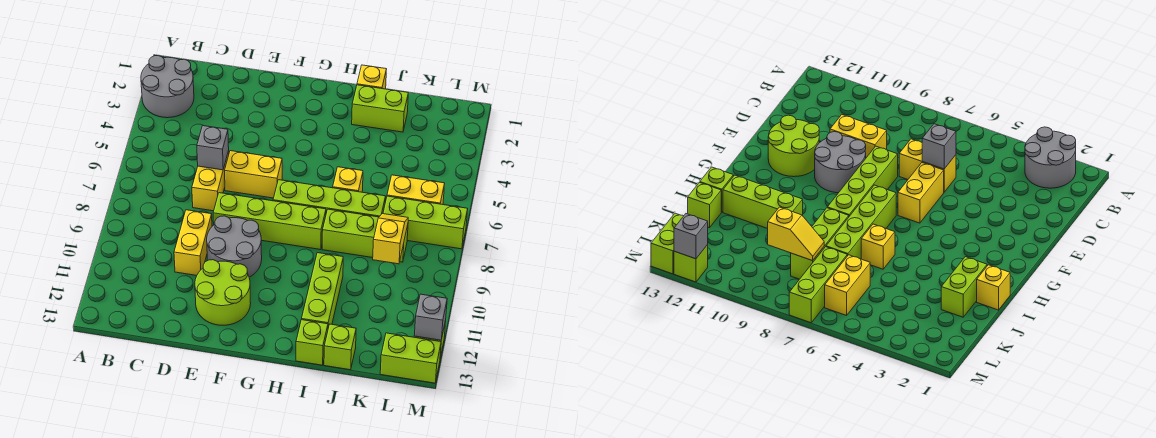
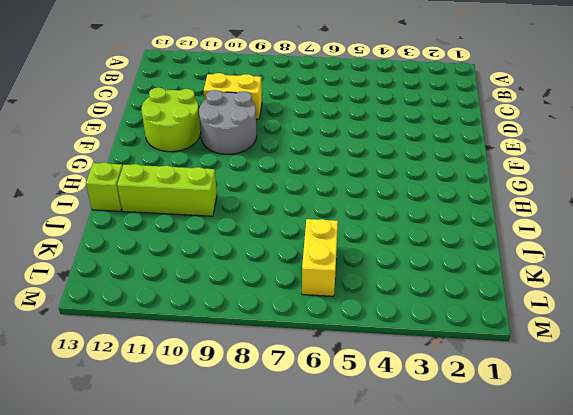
none -> grey round brick A2:B3 level 1
none -> yellow brick D6:D7 level 1
none -> yellow brick E6:F6 level 1

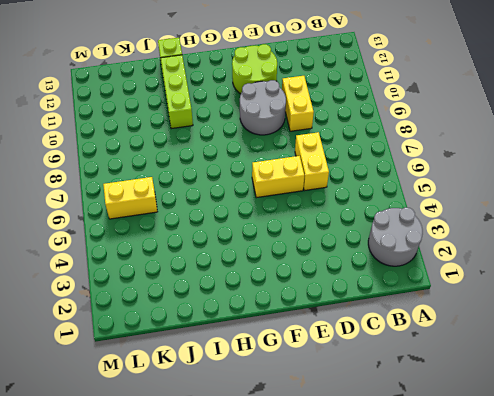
none -> lime brick E8:H8 level 1
none -> lime brick G7:J7 level 1
none -> yellow brick I1 level 1

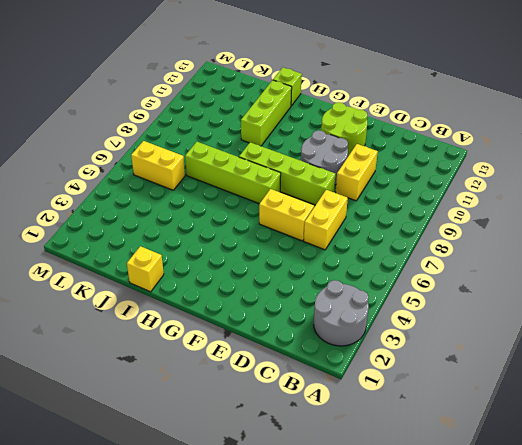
none -> lime brick I2:J2 level 1
none -> yellow brick I6 level 1
none -> lime brick I8:K8 level 1

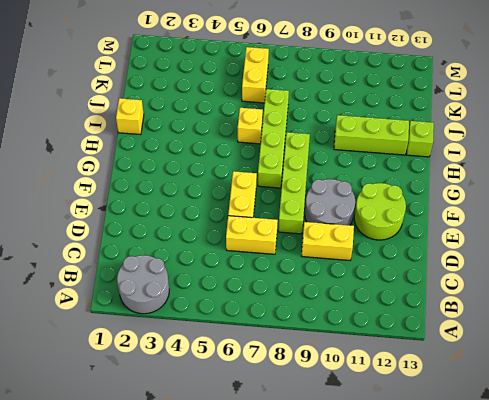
none -> lime brick I2:J2 level 1
none -> lime brick I8:K8 level 1
none -> lime brick J13 level 1

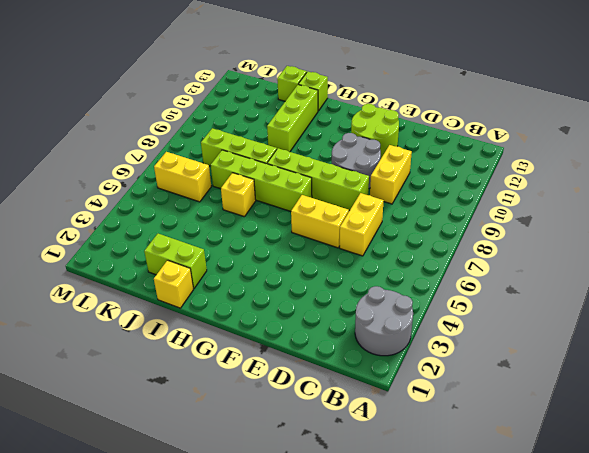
none -> lime brick K7:M7 level 1
none -> lime brick L13:M13 level 1
none -> lime brick M12 level 1

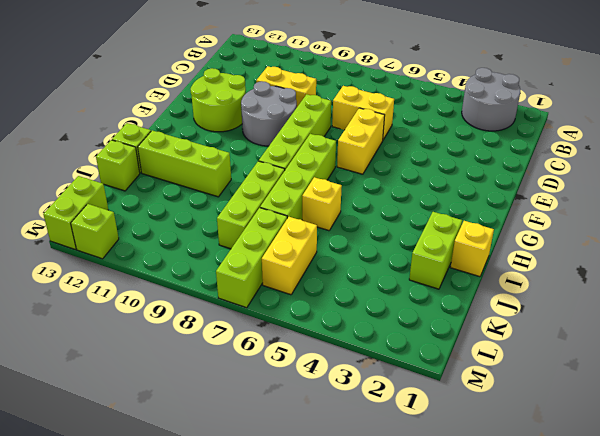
none -> grey brick D6 level 2
none -> yellow slope K8:K9 level 2 top 9
none -> grey brick M12 level 2

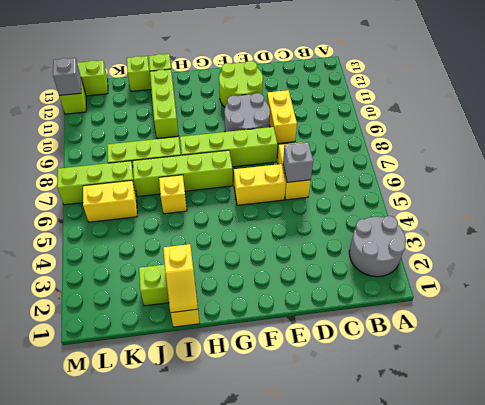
yellow slope I1:I2 level 2 top 2 -> yellow slope K8:K9 level 2 top 9

